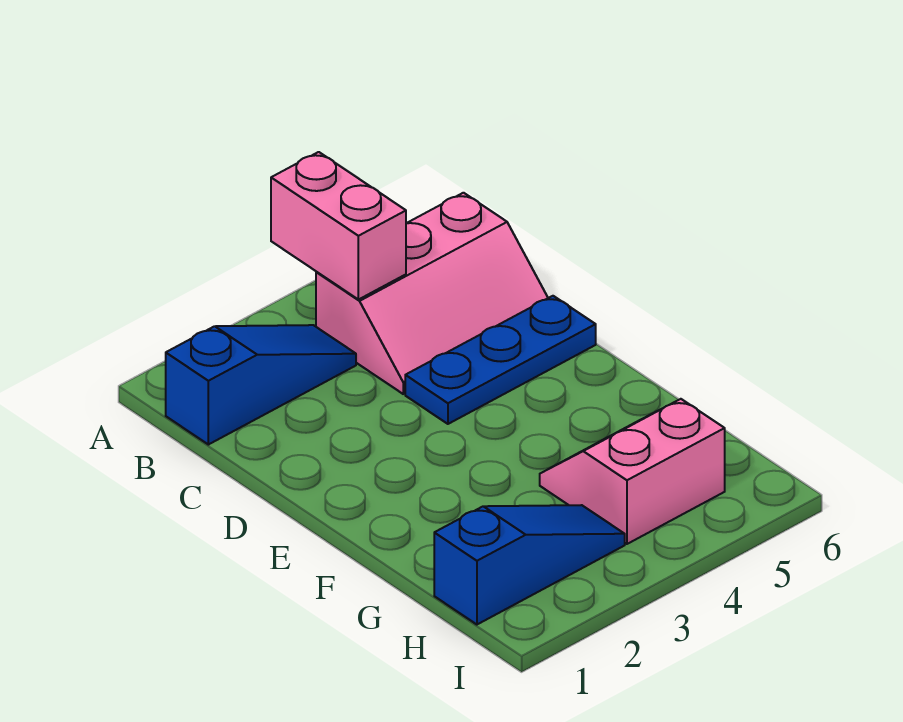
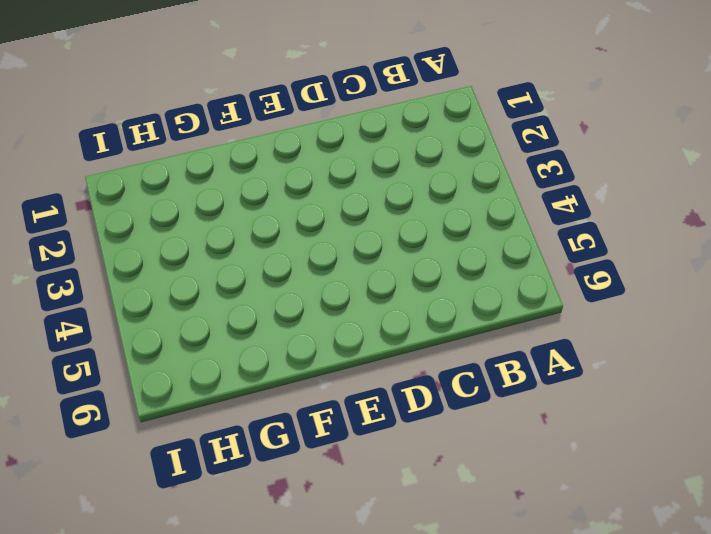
none -> blue slope B1:B3 level 1 top 1
none -> pink slope B4:C6 level 1 top B

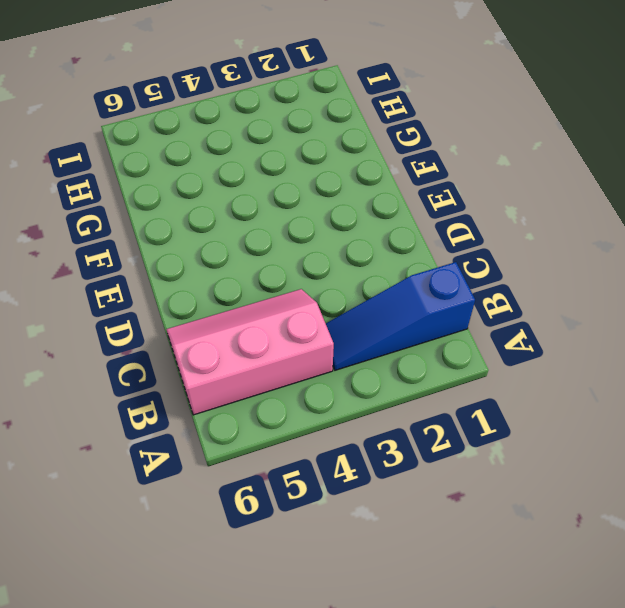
none -> blue plate D4:D6 level 1
none -> pink slope G4:H5 level 1 top H

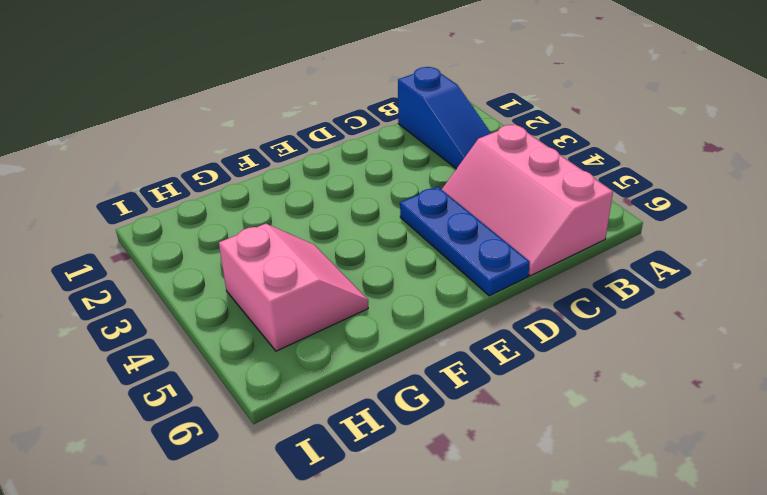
none -> blue slope H1:H3 level 1 top 1
none -> pink brick A4:B4 level 2

